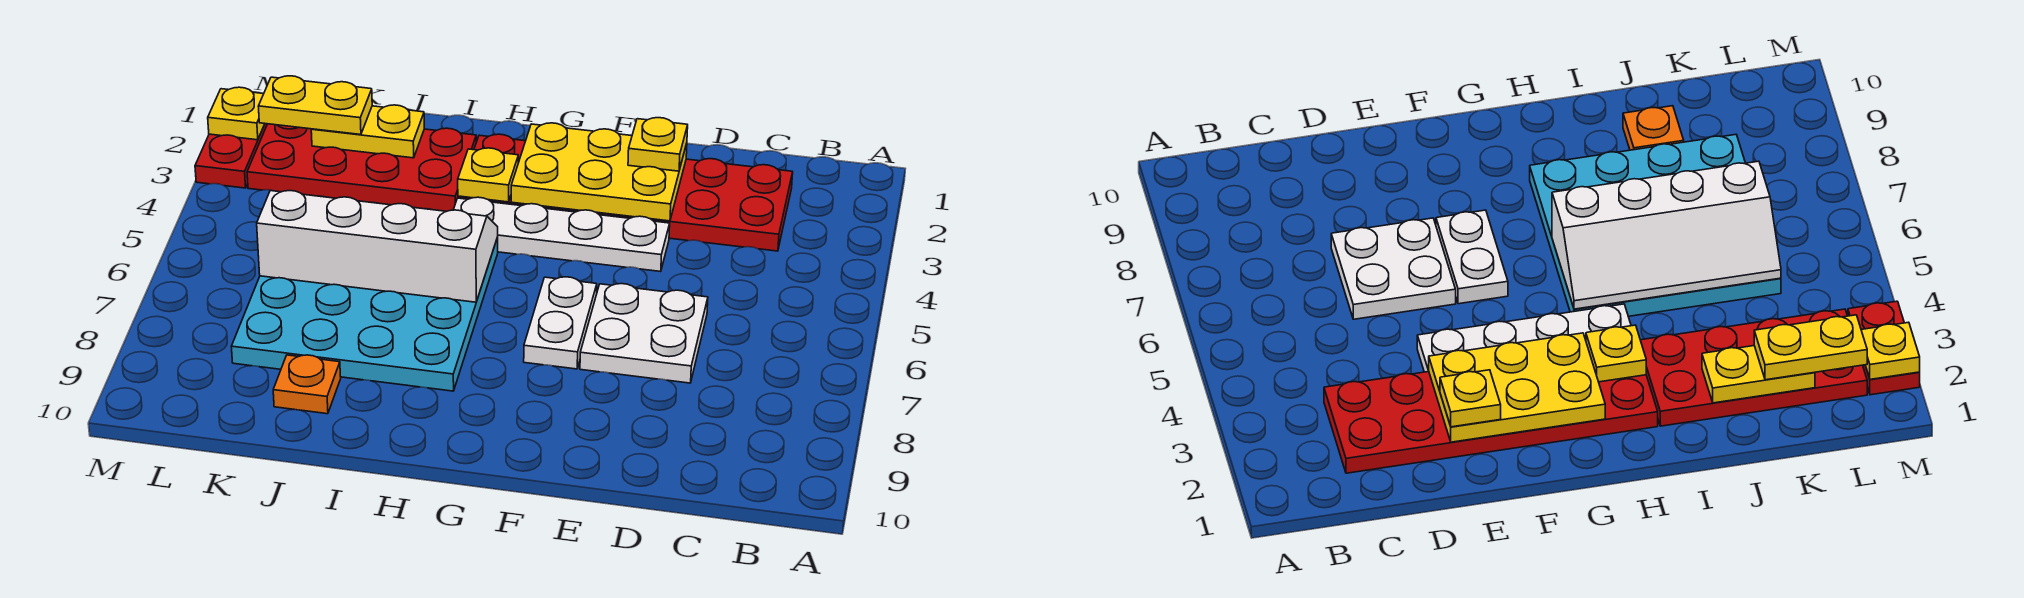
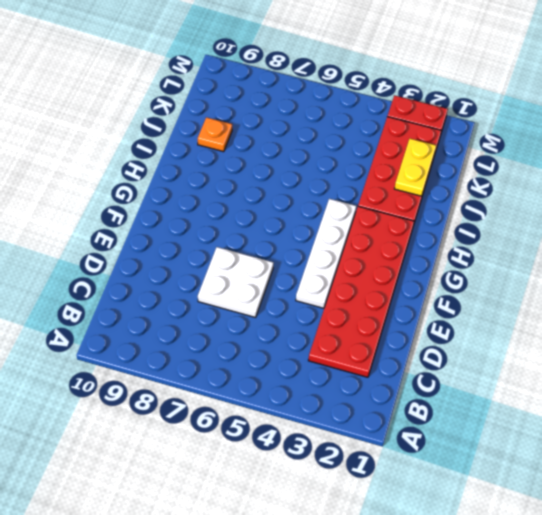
none -> white plate F6:F7 level 1
none -> cyan plate H5:K8 level 1
none -> yellow plate E2:G3 level 2

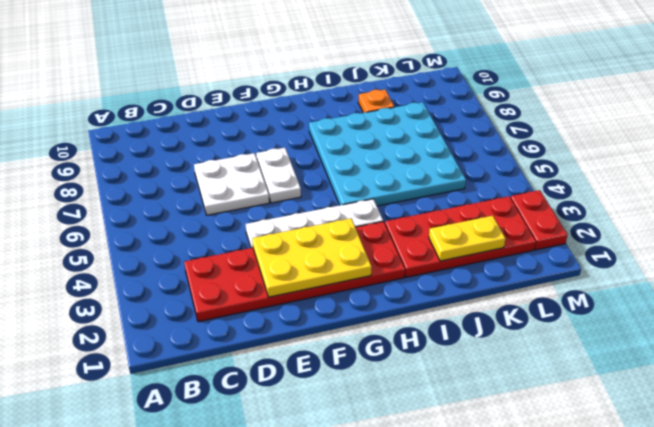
none -> yellow plate H3 level 2
none -> white slope H5:K6 level 2 top 6
none -> yellow plate M2 level 2

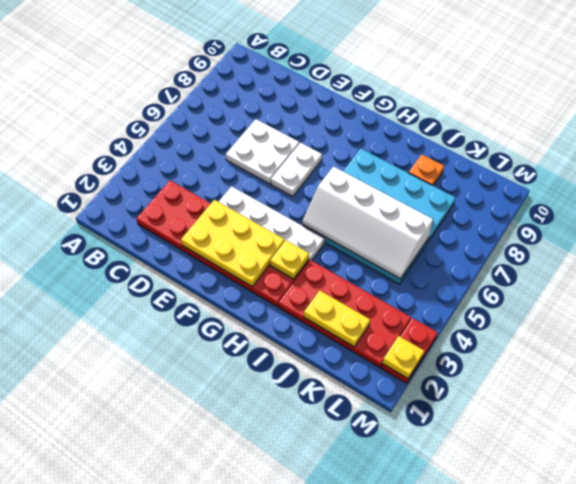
none -> yellow plate E2 level 3
none -> yellow plate K2:L2 level 3

